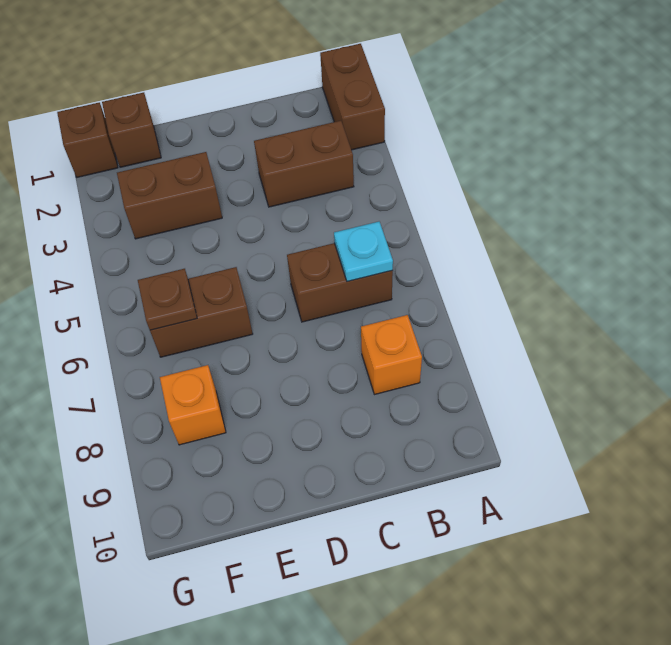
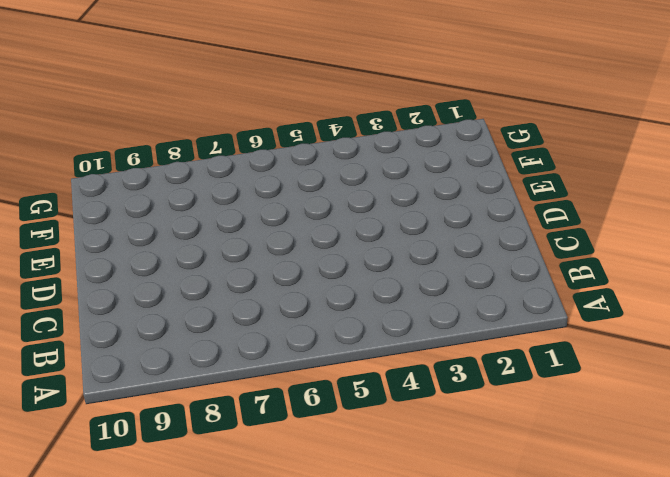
none -> brown brick A1:A2 level 1
none -> brown brick B3:C3 level 1

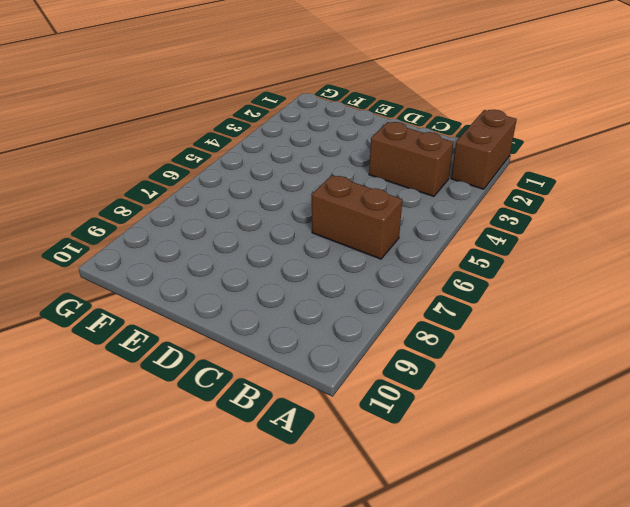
none -> orange brick B8 level 1
none -> brown brick E3:F3 level 1

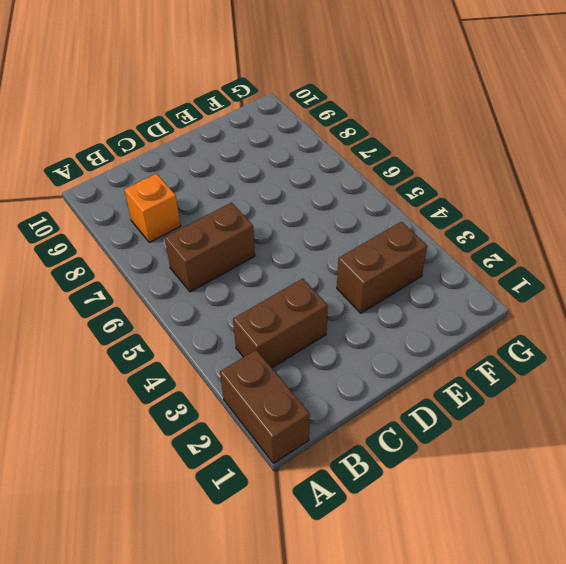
none -> brown brick E6:F6 level 1
none -> brown brick F1 level 1

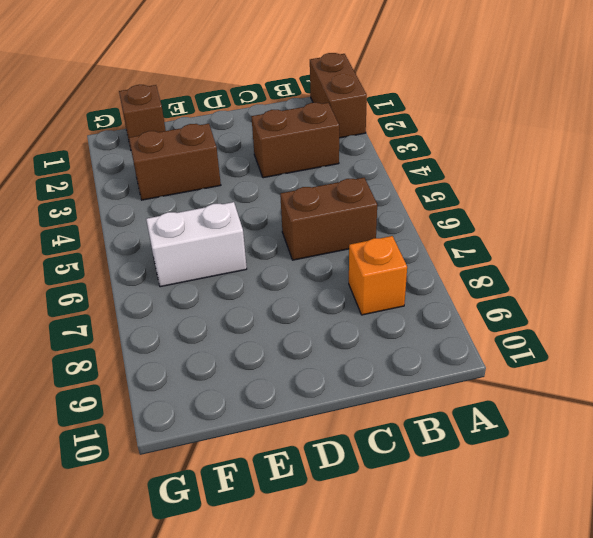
white brick E6:F6 level 1 -> brown brick E6:F6 level 1
none -> orange brick F8 level 1
none -> brown brick G1 level 1

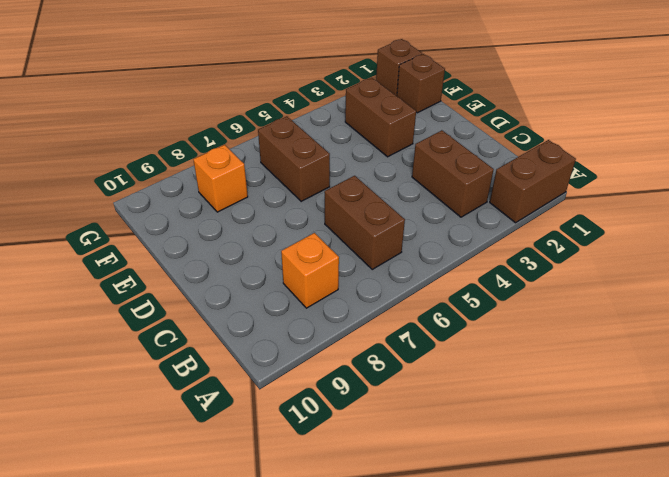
none -> cyan plate B6 level 2
none -> brown plate F6 level 2

